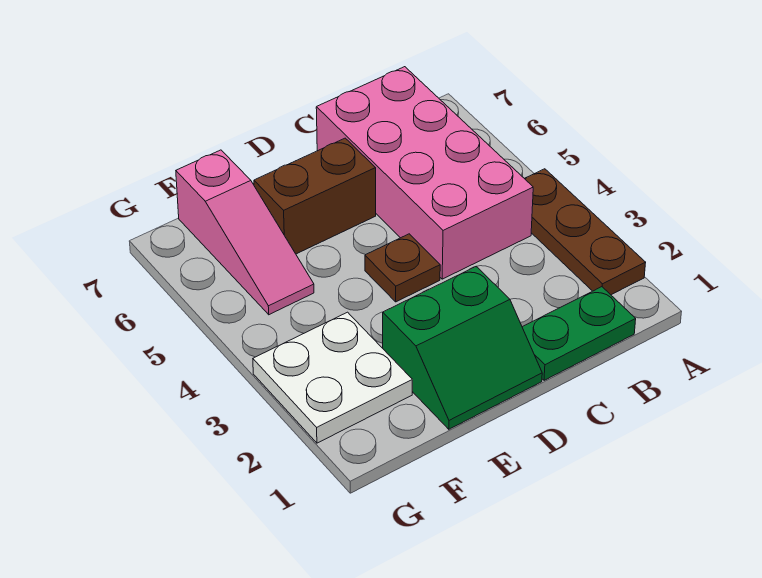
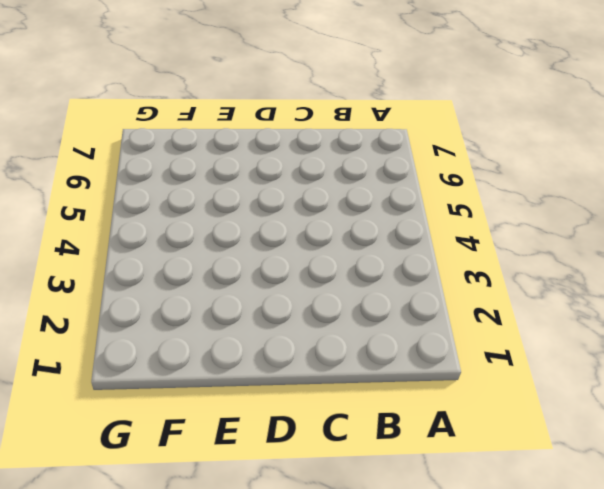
none -> brown plate A2:A4 level 1
none -> green plate B1:C1 level 1

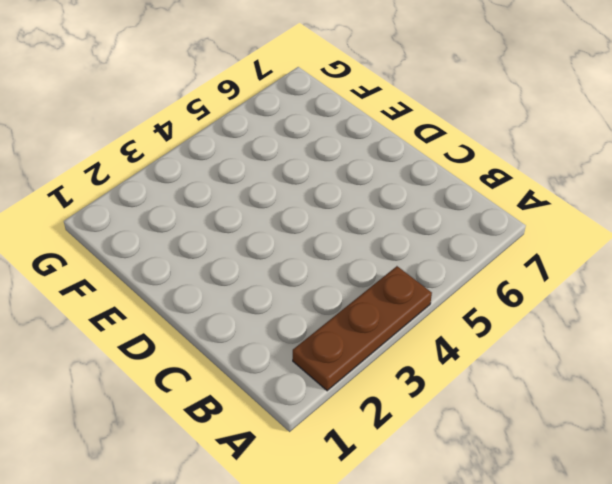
none -> green plate B1:C1 level 1
none -> pink brick B4:C7 level 1

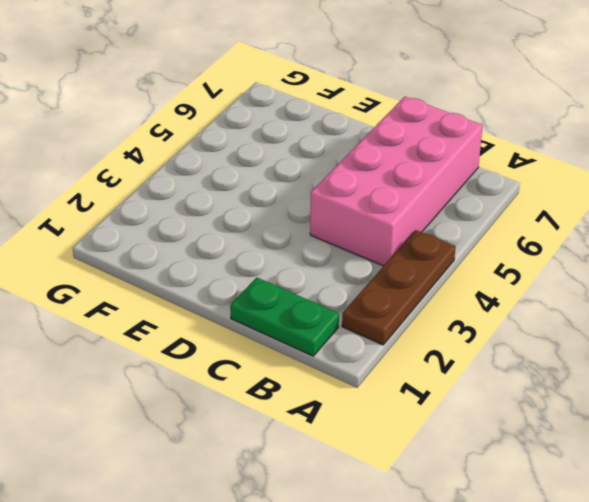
none -> green slope D1:E2 level 1 top 2
none -> brown plate D4 level 1

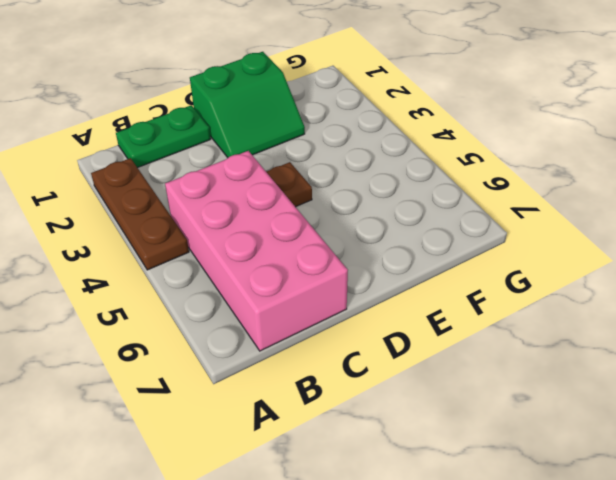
green slope D1:E2 level 1 top 1 -> green slope D1:E2 level 1 top 2
none -> brown brick D6:E6 level 1
none -> white plate F2:G3 level 1

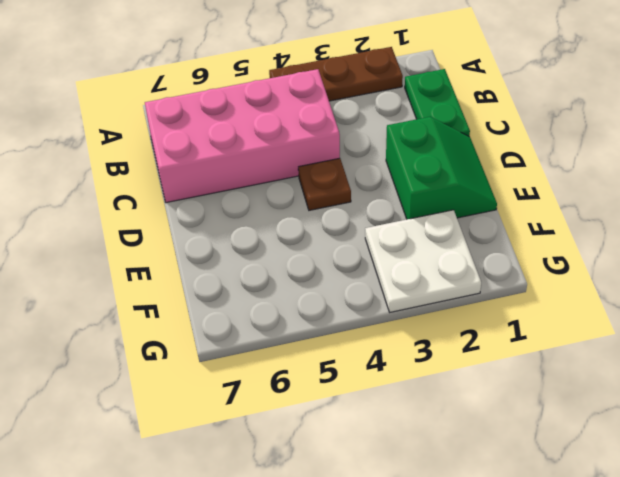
none -> brown brick D6:E6 level 1
none -> pink slope F5:F7 level 1 top 7

